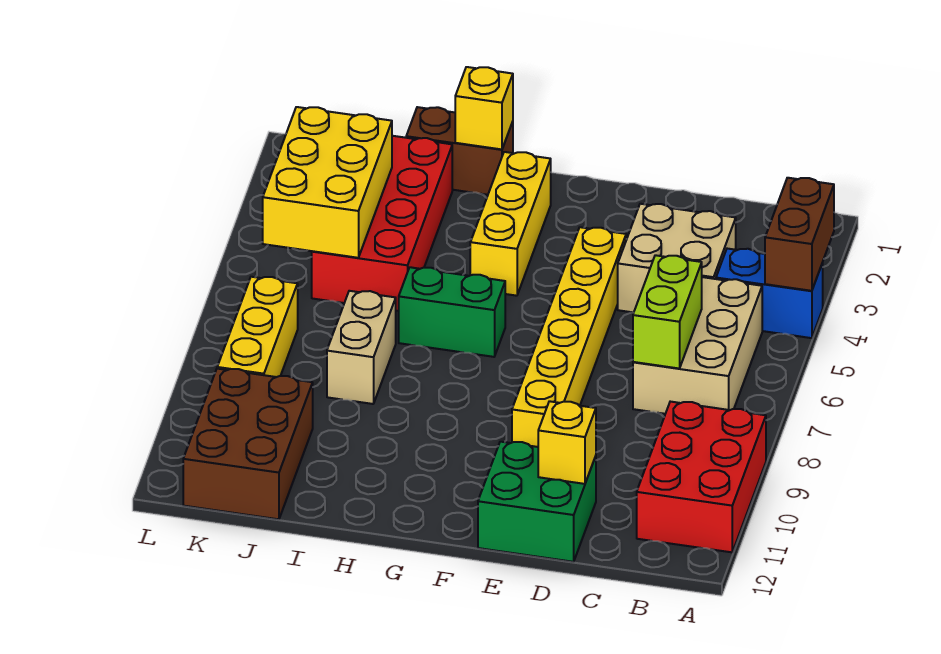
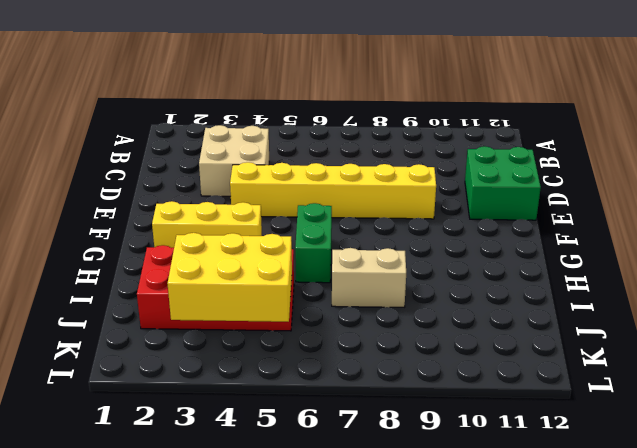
none -> blue brick A4:B4 level 1
none -> red brick A9:B11 level 1
none -> tan brick B5:C7 level 1

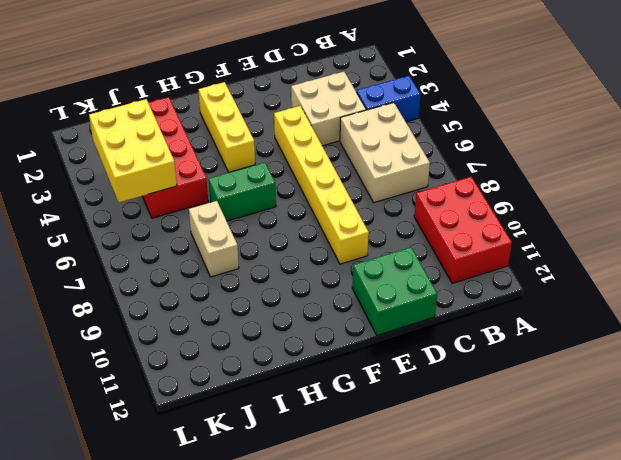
none -> brown brick H1:I1 level 1
none -> brown brick J10:K12 level 1
none -> yellow brick K7:K9 level 1

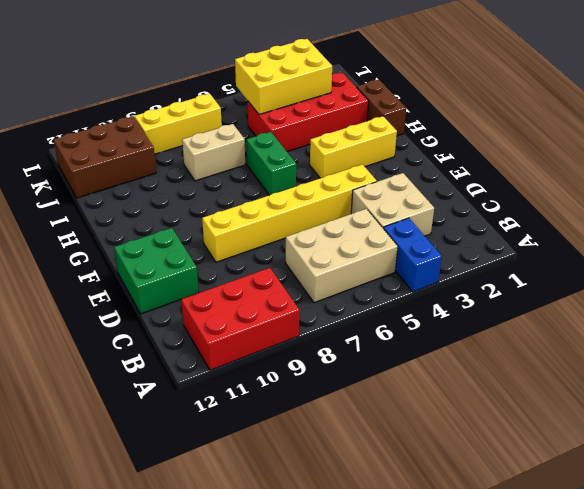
none -> brown brick A3:A4 level 2
none -> lime brick C6:C7 level 2
none -> yellow brick D11 level 2

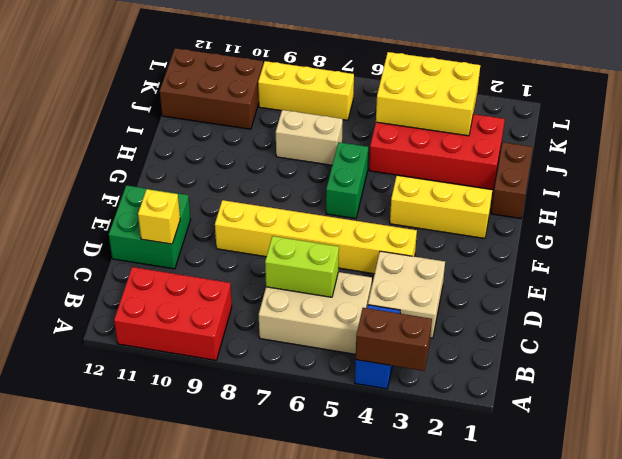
none -> yellow brick H1 level 2

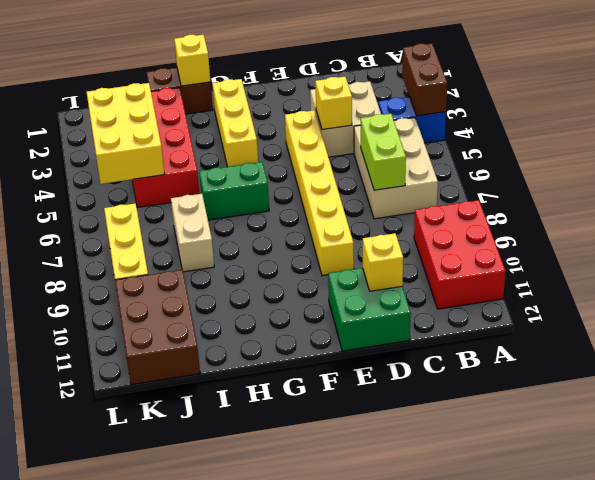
yellow brick D4 level 2 -> none

